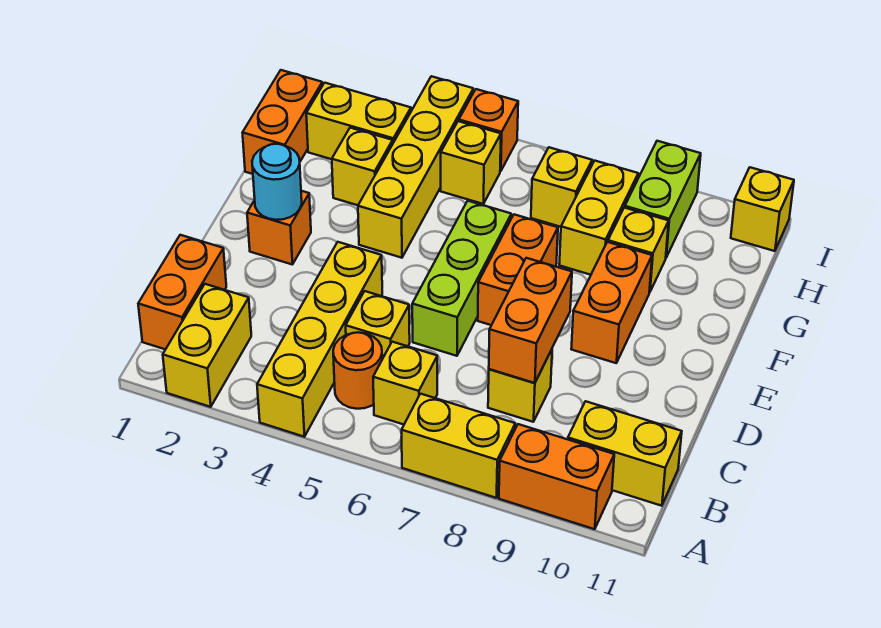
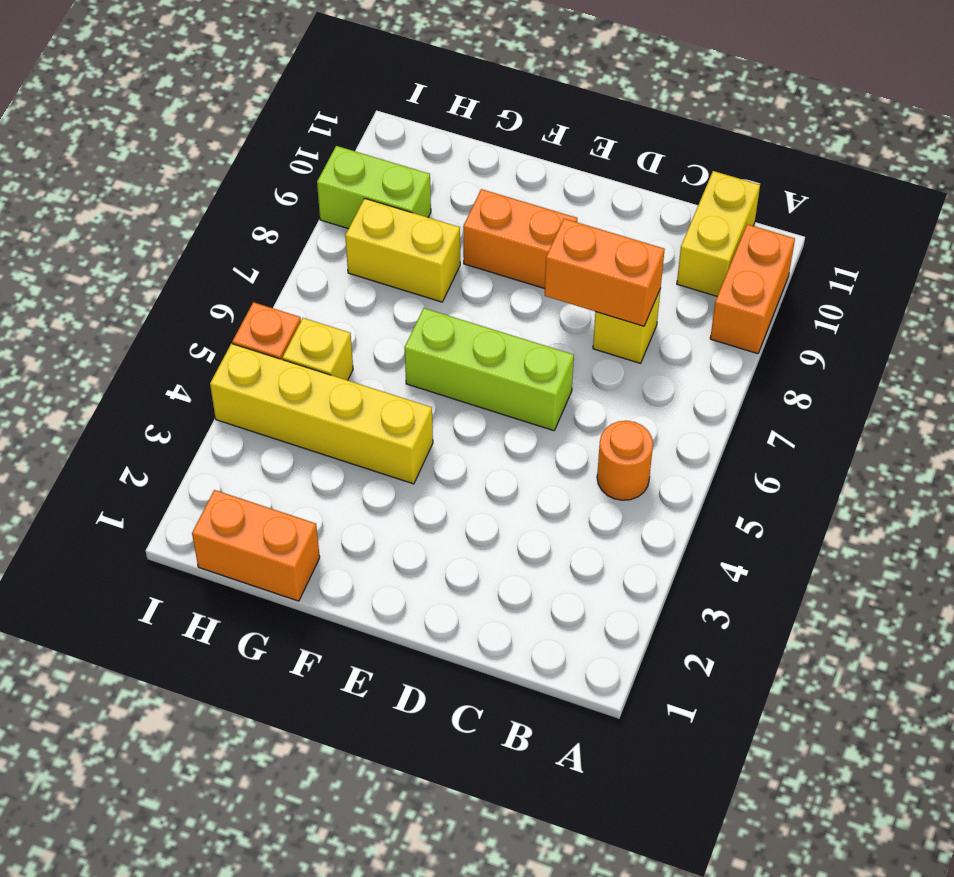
none -> yellow brick A2:B2 level 1
none -> yellow brick A4:D4 level 1
none -> yellow brick A7:A8 level 1

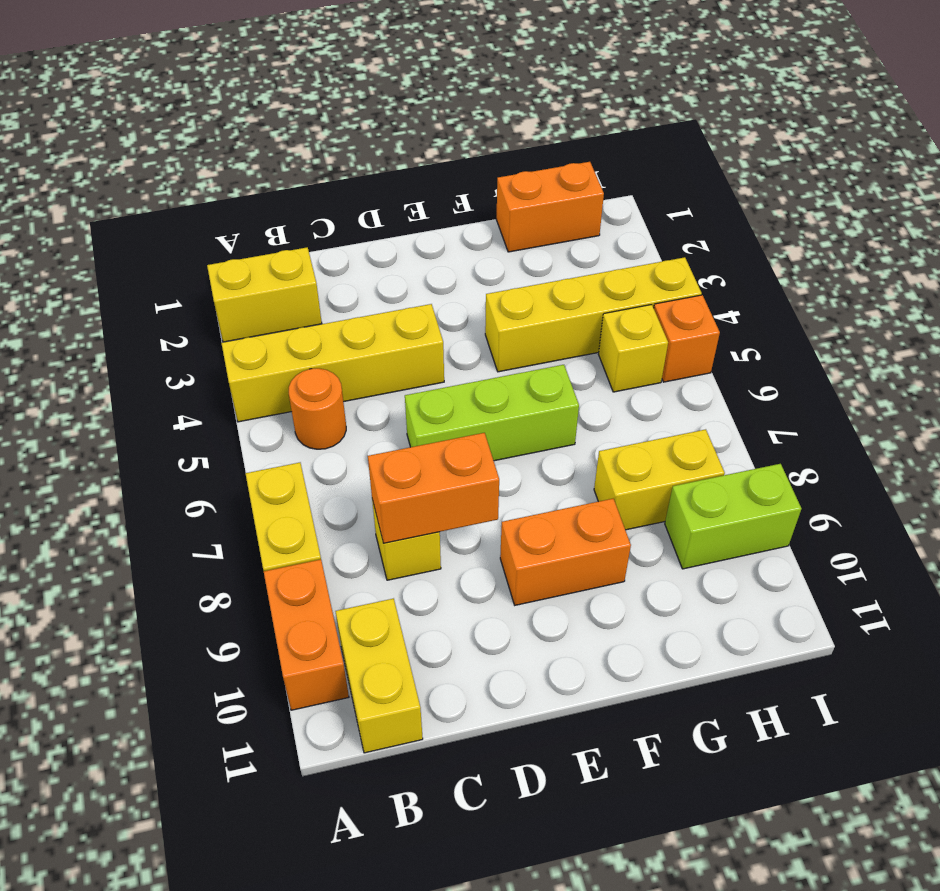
none -> orange brick B1:C1 level 1
none -> yellow brick B6 level 1
none -> yellow brick C5 level 1

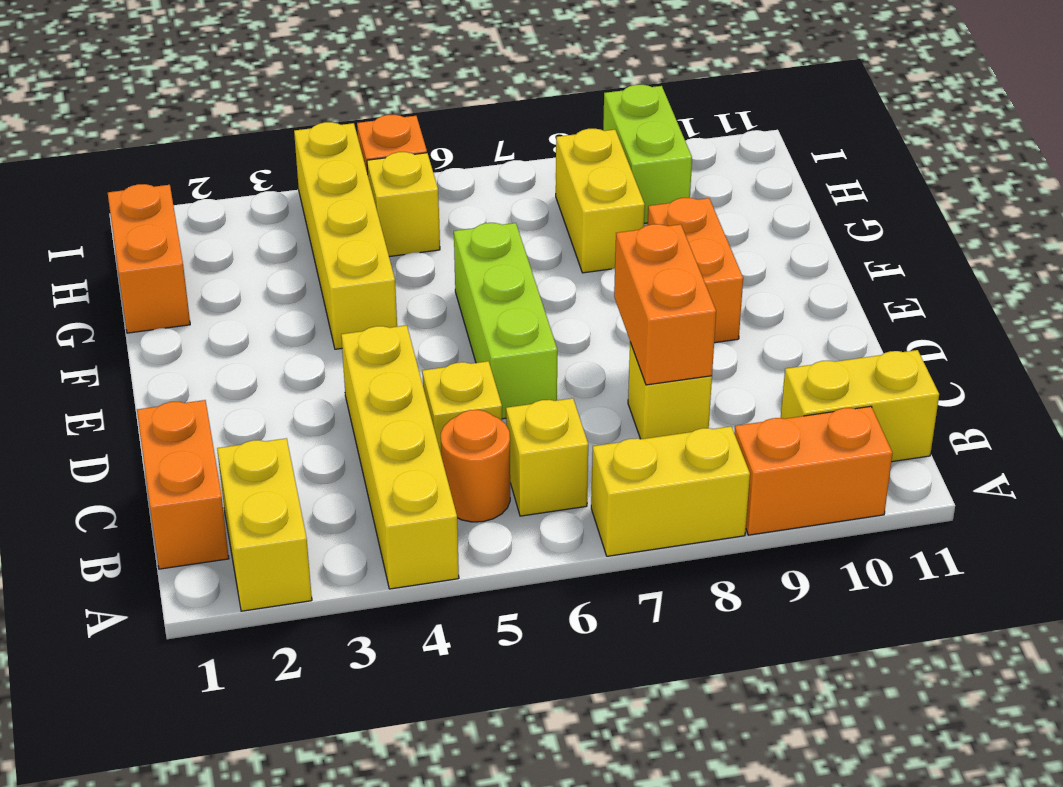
none -> orange brick E2 level 1
none -> orange brick E7:F7 level 1
none -> yellow brick G3 level 1

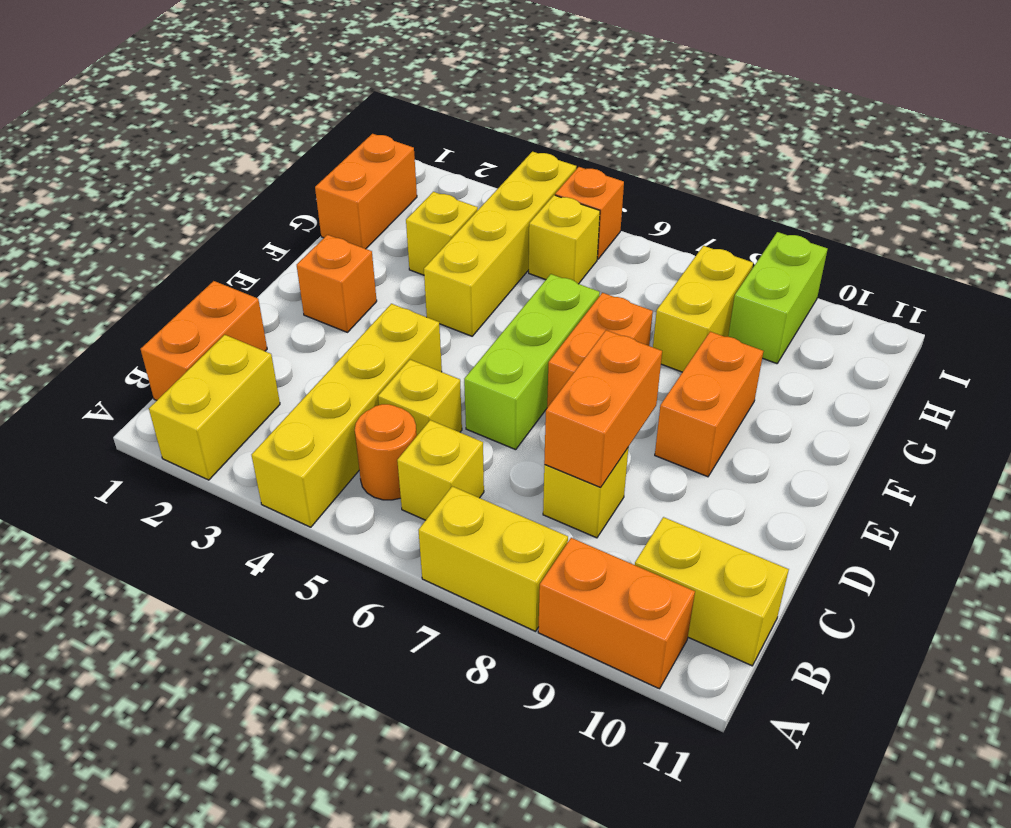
none -> yellow brick G9 level 1
none -> yellow brick H2:H3 level 1
none -> yellow brick H7 level 1

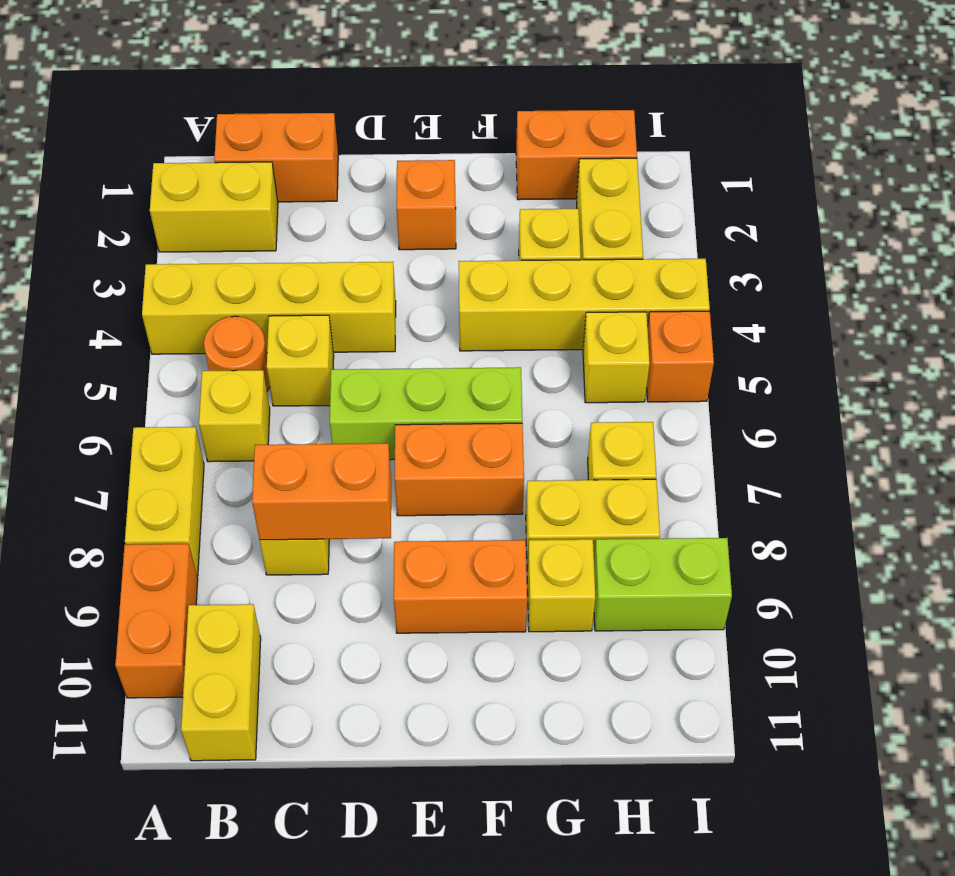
none -> yellow brick I11 level 1
none -> cyan round brick E2 level 2

